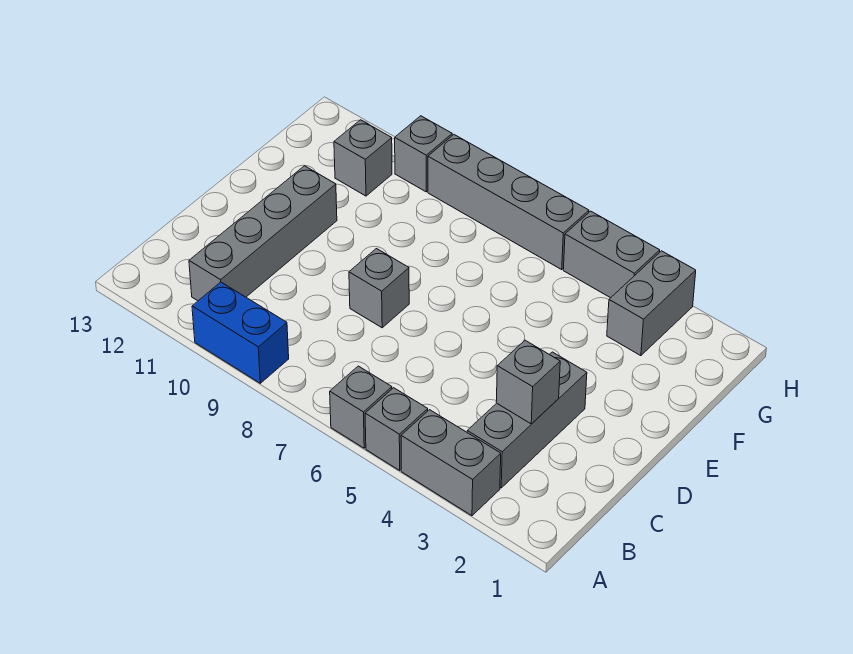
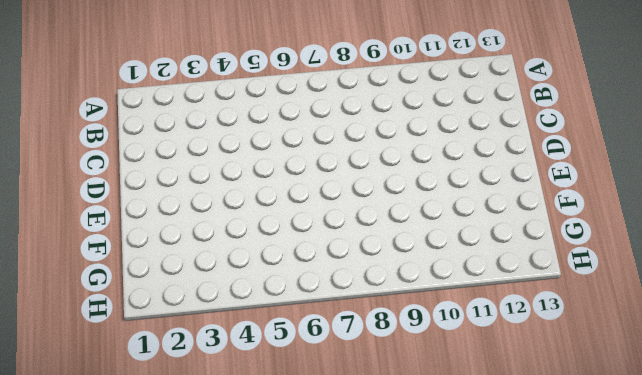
none -> grey brick A3:A4 level 1
none -> grey brick A5 level 1
none -> grey brick A6 level 1

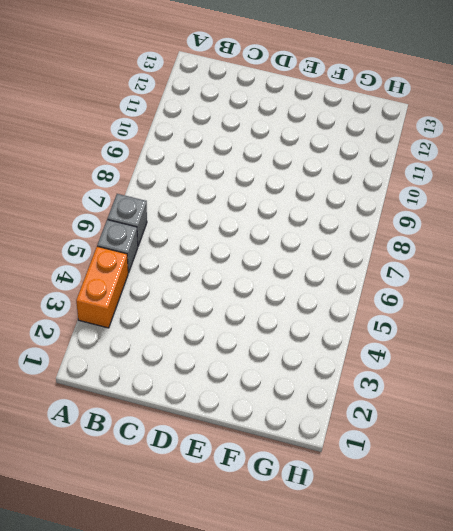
orange brick A3:A4 level 1 -> grey brick A3:A4 level 1
none -> blue brick A9:A10 level 1
none -> grey brick B3:D3 level 1
none -> grey brick B11:E11 level 1

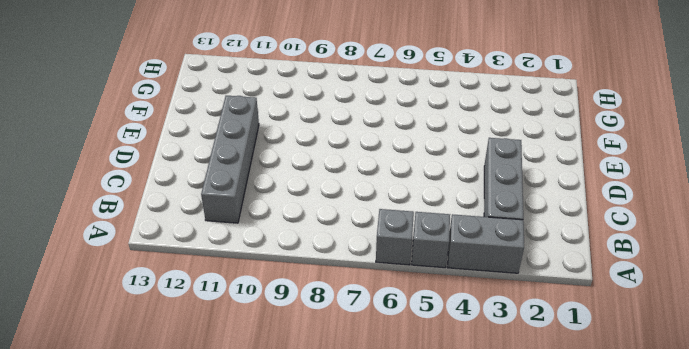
none -> blue brick A9:A10 level 1
none -> grey brick D8 level 1
none -> grey brick G3:H3 level 1

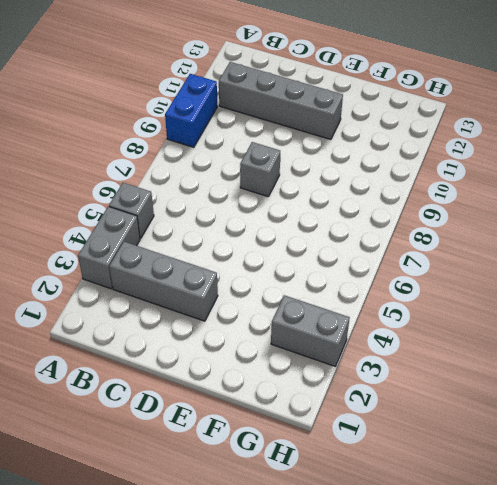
none -> grey brick A6 level 1
none -> grey brick G11 level 1
none -> grey brick H4:H5 level 1

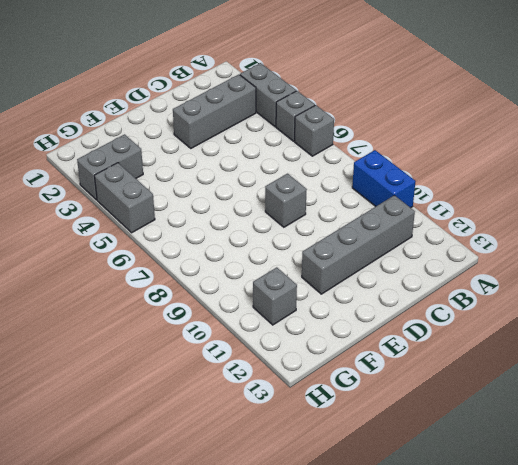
none -> grey brick H6:H9 level 1
none -> grey brick H10 level 1
none -> grey brick C3 level 2

